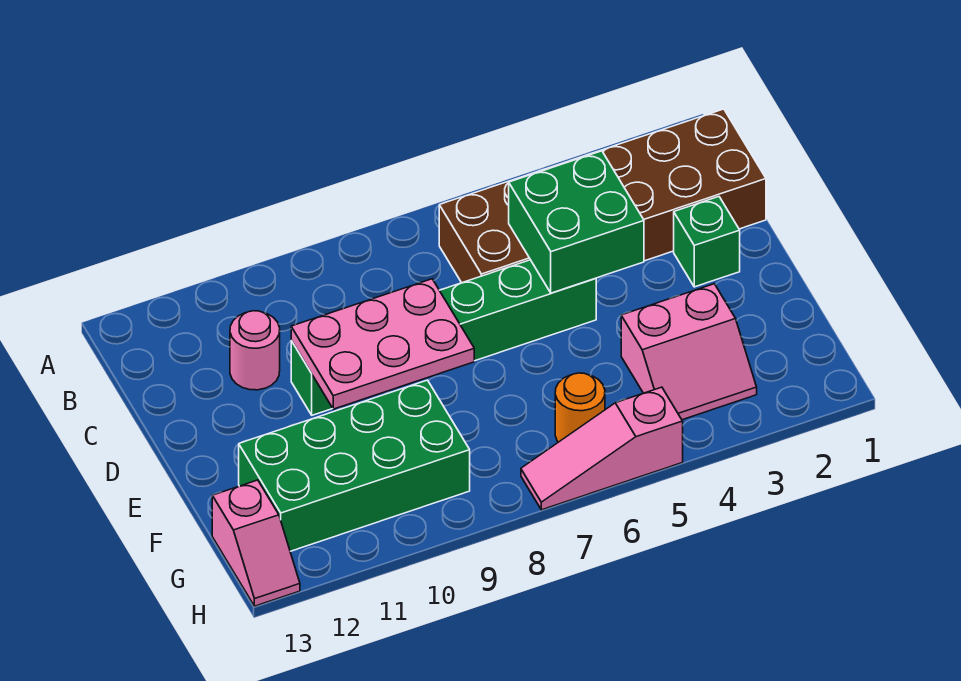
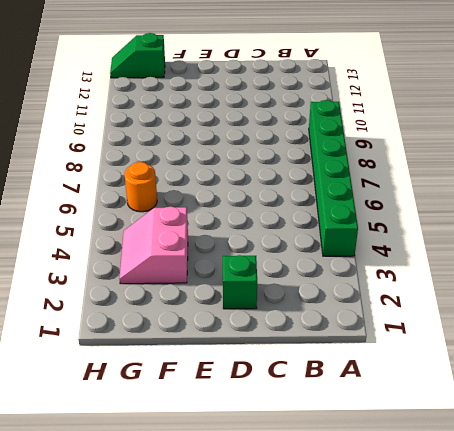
green brick A4:A9 level 1 -> green brick D5:D10 level 1
green slope G13:H13 level 1 top G -> pink slope G13:H13 level 1 top G
none -> brown brick B1:C6 level 1
none -> pink round brick C11 level 1

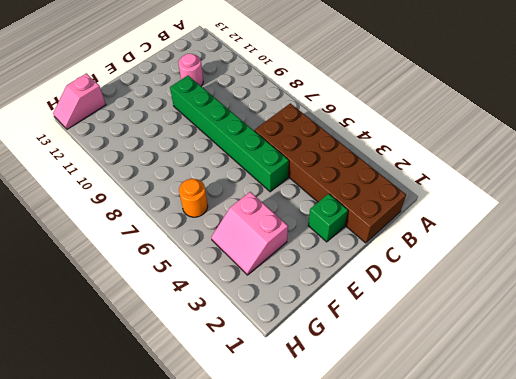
none -> green brick F9:G12 level 1
none -> pink slope H5:H7 level 1 top 5

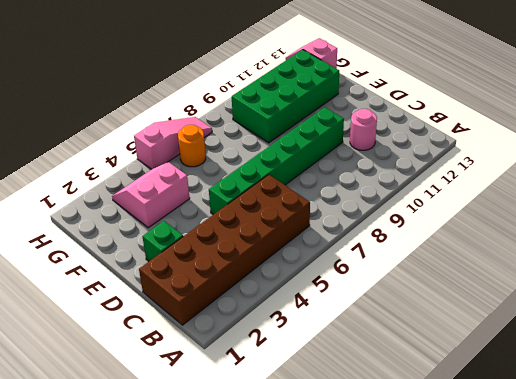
none -> green brick C4:D5 level 2
none -> pink plate D8:E10 level 2

